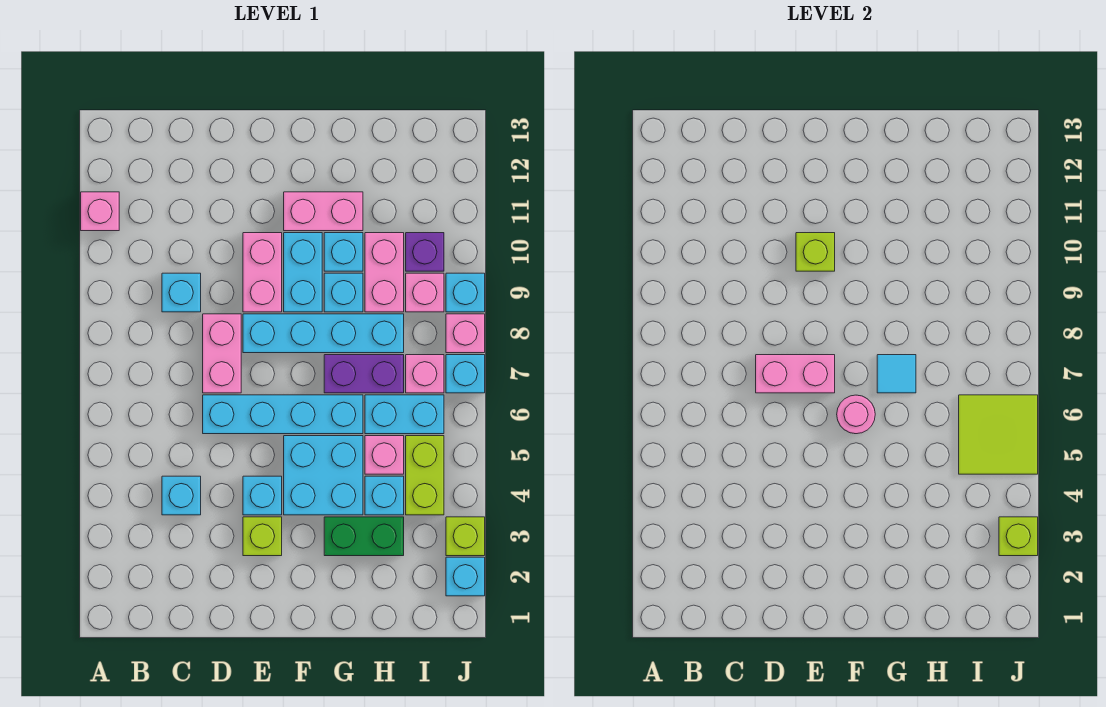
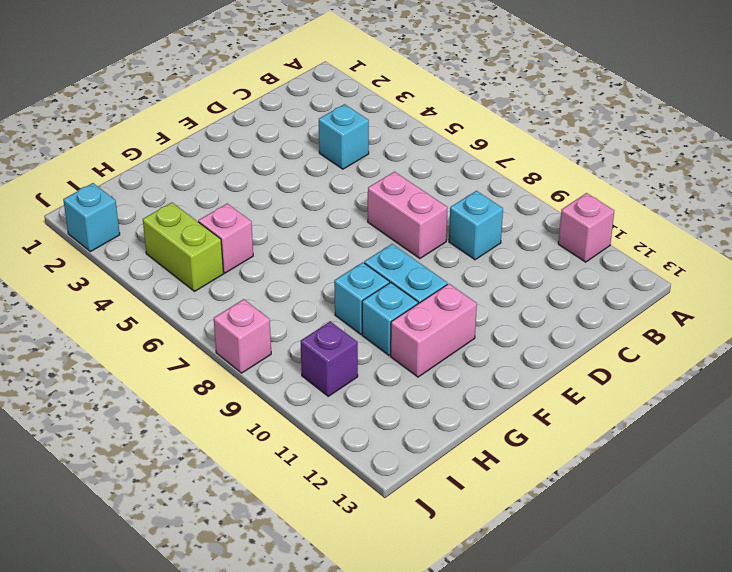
none -> cyan brick D6:G6 level 1
none -> lime brick E3 level 1
none -> cyan brick E4 level 1
none -> cyan brick E8:H8 level 1

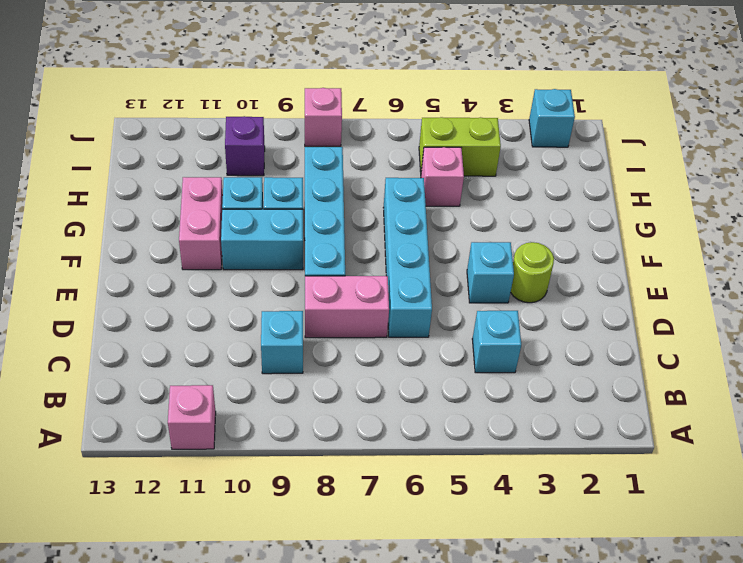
lime round brick E3 level 1 -> lime brick E3 level 1
none -> pink brick E9:E10 level 1
none -> cyan brick F4:G5 level 1
none -> green brick G3:H3 level 1
none -> purple brick G7:H7 level 1

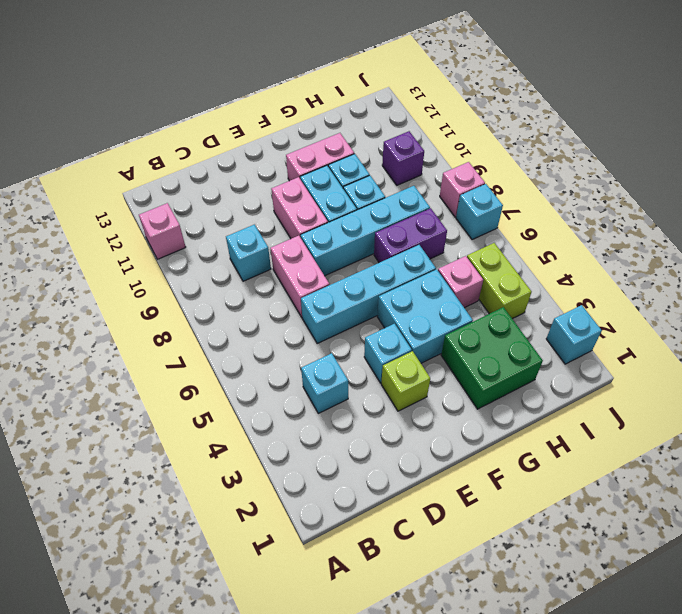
green brick G2:H3 level 1 -> green brick G3:H3 level 1
none -> cyan brick H4 level 1
none -> cyan brick H6:I6 level 1
none -> pink brick H9:H10 level 1
none -> pink brick I7 level 1

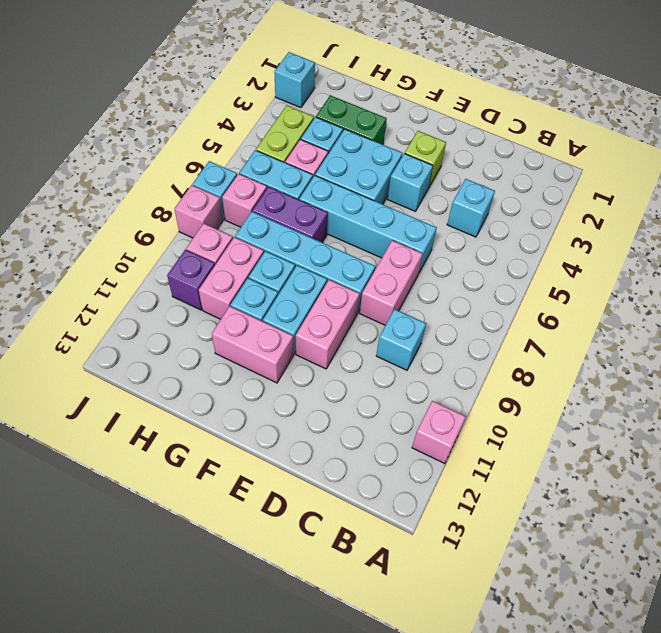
none -> lime brick J3 level 1
none -> cyan brick J9 level 1
none -> pink brick D7:E7 level 2
none -> lime brick E10 level 2

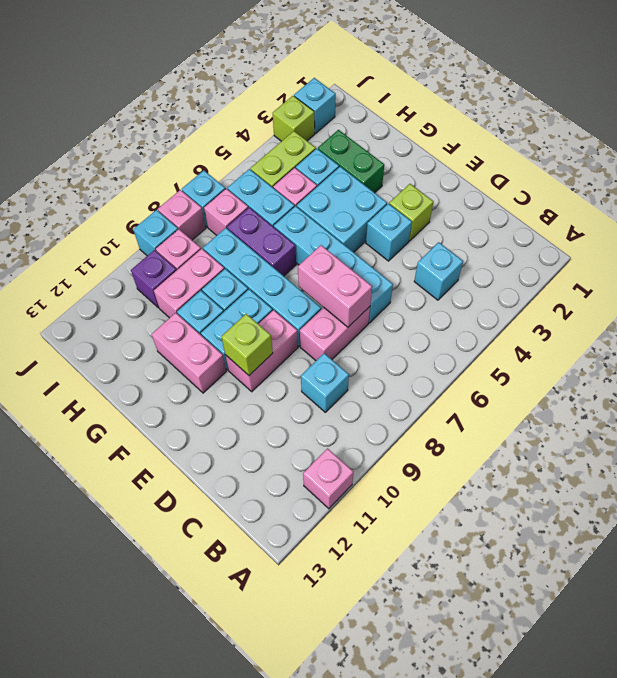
none -> pink round brick F6 level 2
none -> cyan tile G7 level 2
none -> lime tile I5:J6 level 2
none -> lime brick J3 level 2

